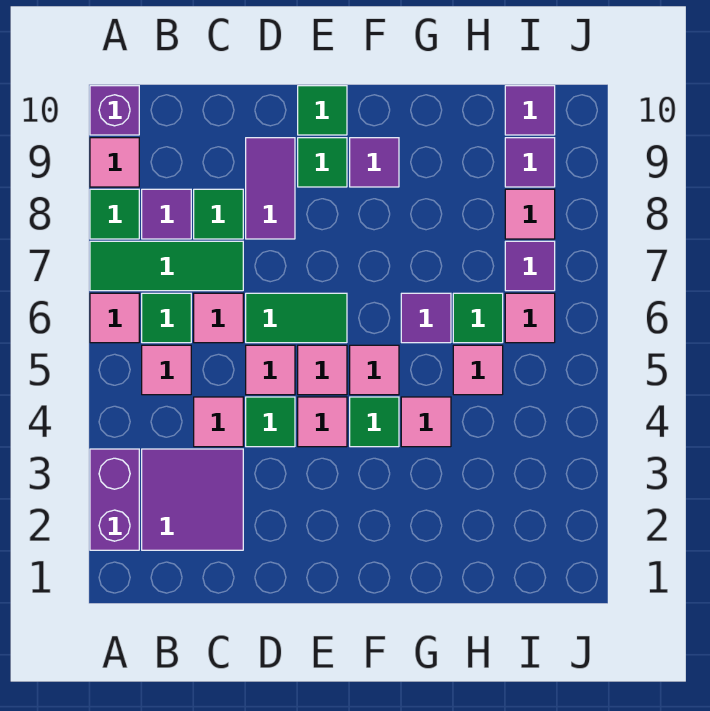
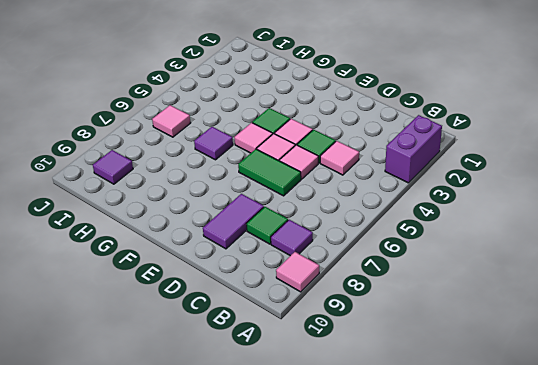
none -> pink tile A6 level 1
none -> green tile A7:C7 level 1
none -> green tile A8 level 1
none -> purple brick A10 level 1

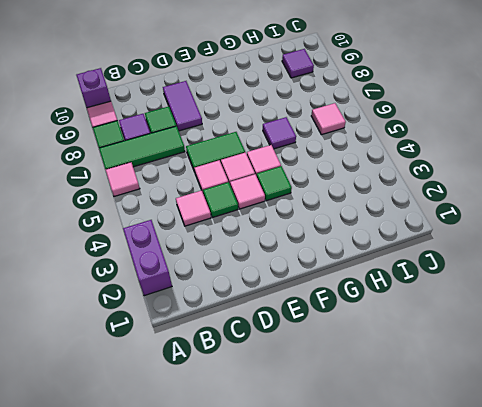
none -> purple tile B2:C3 level 1
none -> pink tile B5 level 1
none -> green tile B6 level 1
none -> pink tile C6 level 1

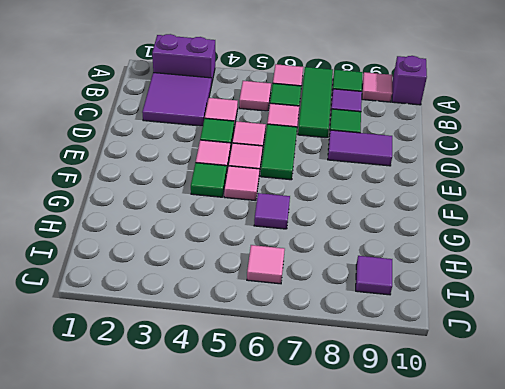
none -> green tile E9 level 1
none -> green tile E10 level 1
none -> purple tile F9 level 1
none -> pink tile G4 level 1

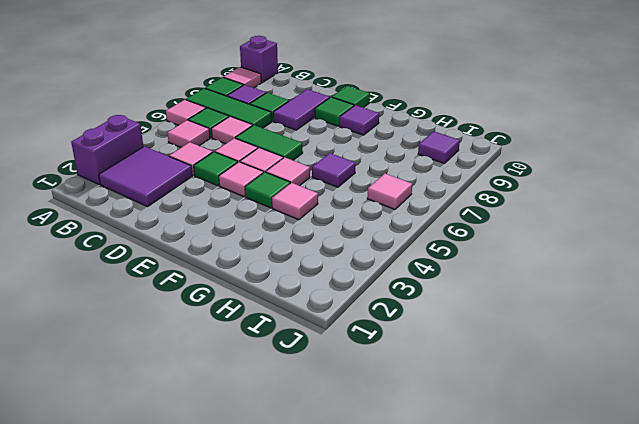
none -> pink tile H5 level 1
none -> green tile H6 level 1
none -> purple tile I7 level 1
none -> pink tile I8 level 1

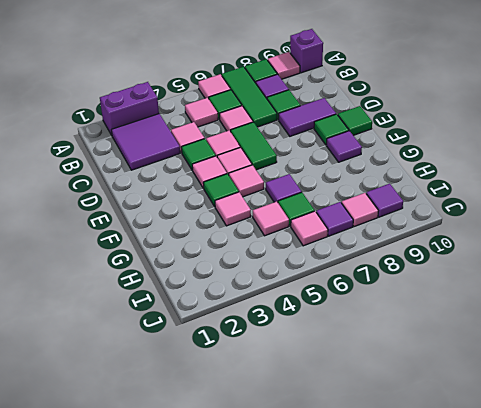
none -> purple tile I10 level 1

